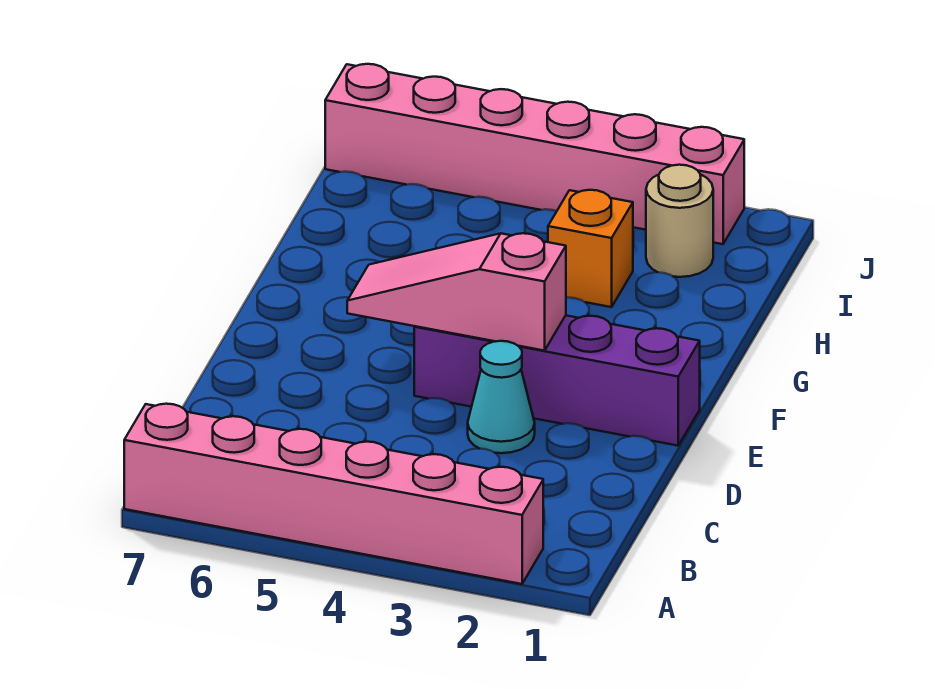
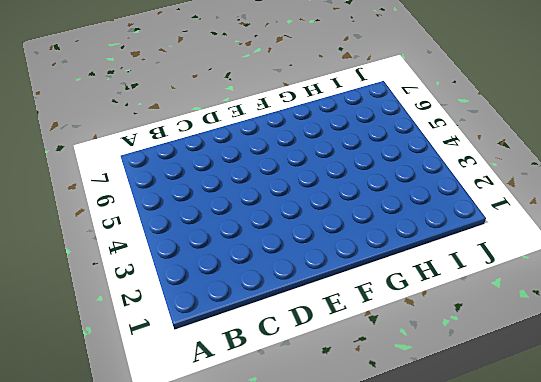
none -> pink brick A2:A7 level 1
none -> cyan cone D3 level 1

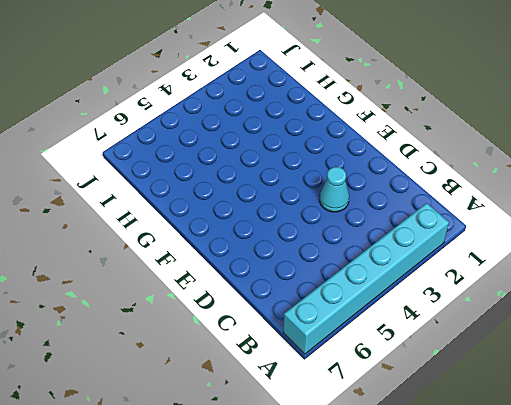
cyan brick A2:A7 level 1 -> pink brick A2:A7 level 1
none -> purple brick E1:E4 level 1
none -> orange brick H3 level 1

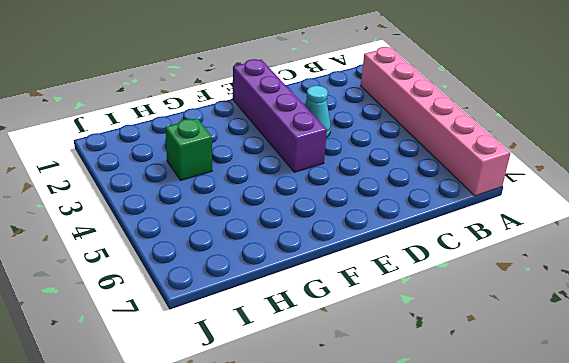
green brick H3 level 1 -> orange brick H3 level 1
none -> tan round brick I2 level 1
none -> pink brick J2:J7 level 1

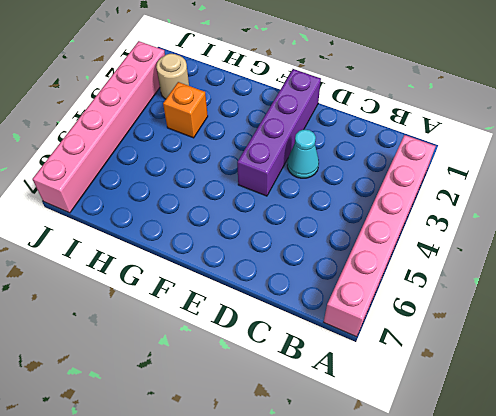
none -> pink slope E3:E5 level 2 top 3

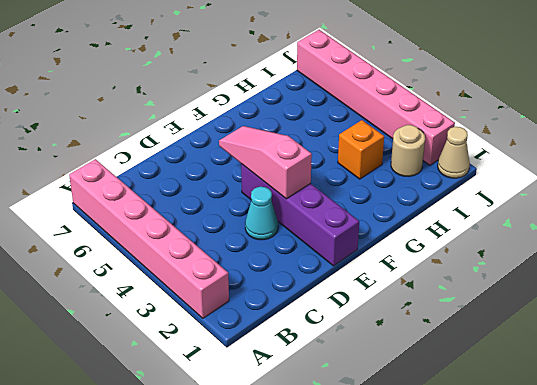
tan cone J1 level 1 -> none

